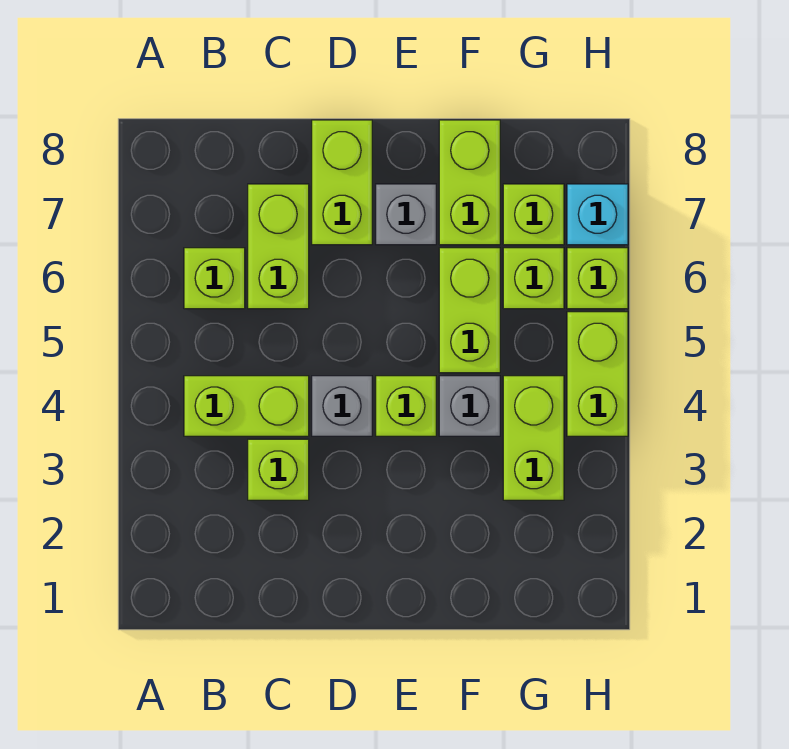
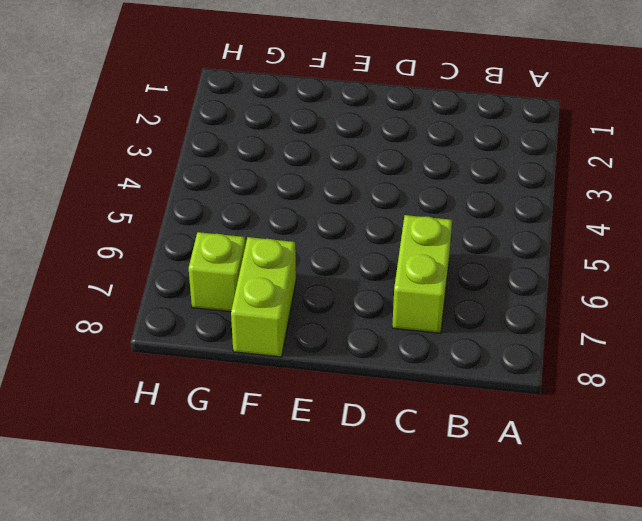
none -> lime brick B4:C4 level 1
none -> lime brick B6 level 1
none -> lime brick C3 level 1

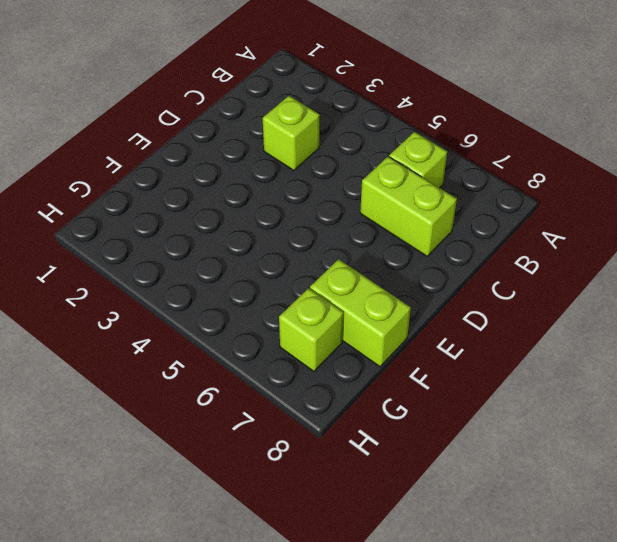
none -> lime brick B4:C4 level 1
none -> grey brick D4 level 1
none -> lime brick D7:D8 level 1

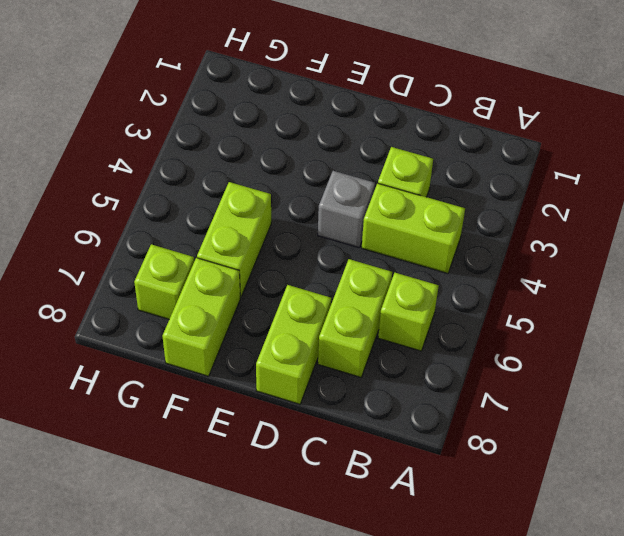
none -> lime brick E4 level 1
none -> grey brick E7 level 1
none -> grey brick F4 level 1

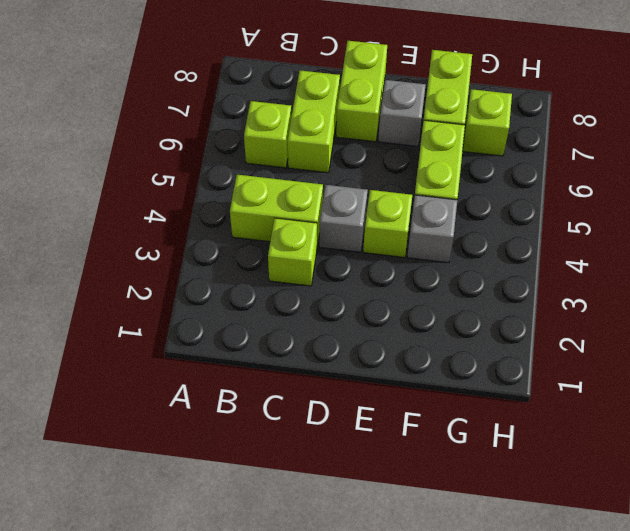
none -> lime brick G3:G4 level 1
none -> lime brick G6 level 1
none -> lime brick H4:H5 level 1

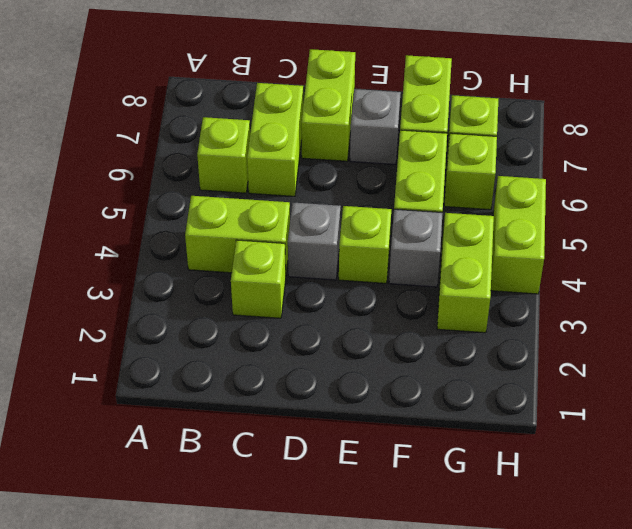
none -> lime brick H6 level 1
none -> cyan brick H7 level 1

